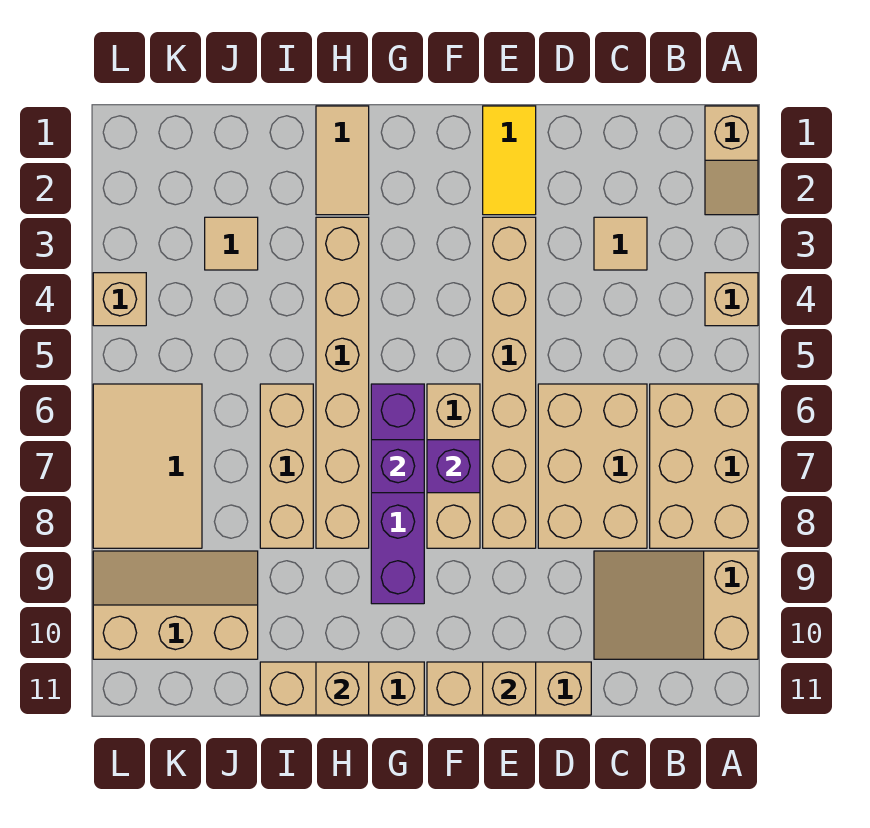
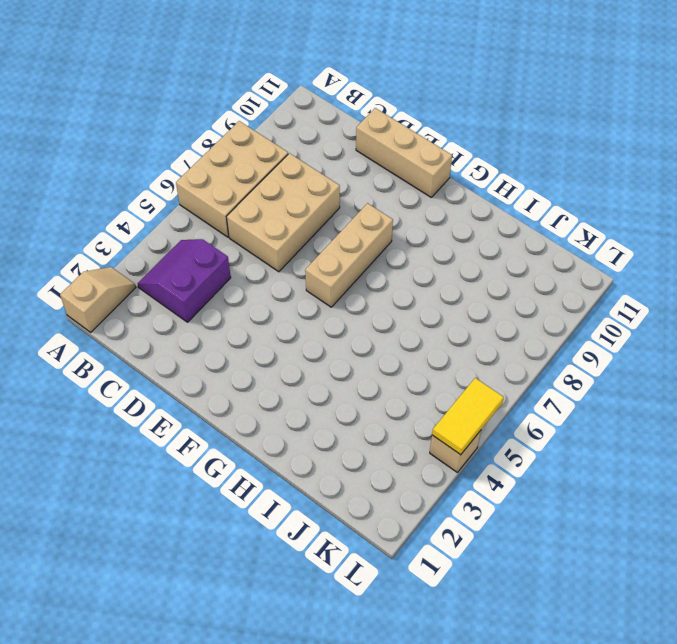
purple slope B3:C4 level 1 top C -> tan tile C3 level 1
yellow tile L4:L5 level 2 -> yellow tile E1:E2 level 1
none -> tan brick A4 level 1
none -> tan slope A9:C10 level 1 top A
none -> tan brick E3:E8 level 1

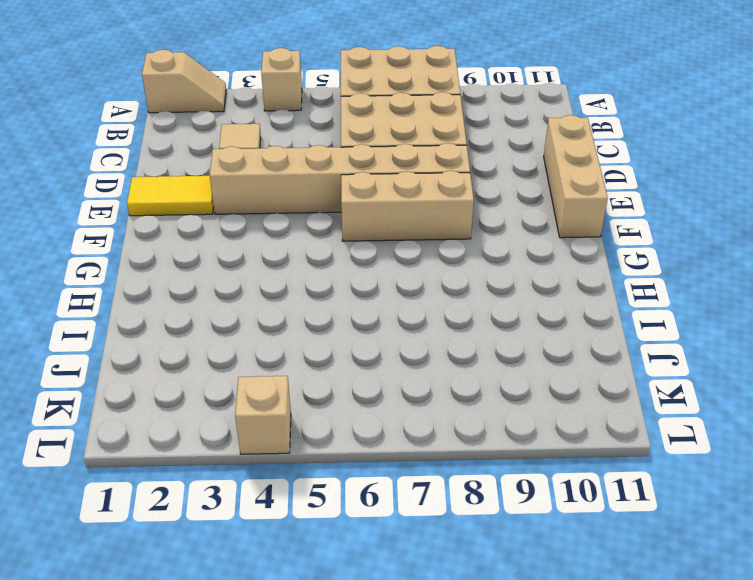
none -> tan slope A9:C10 level 1 top A
none -> purple brick G6:G9 level 1
none -> tan brick G11:I11 level 1

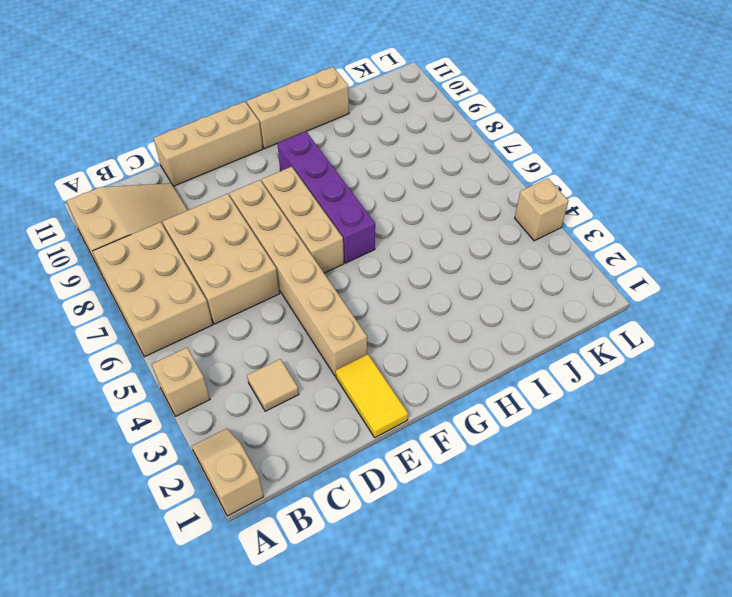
none -> tan tile H1:H2 level 1
none -> tan brick H3:H8 level 1
none -> tan brick I6:I8 level 1

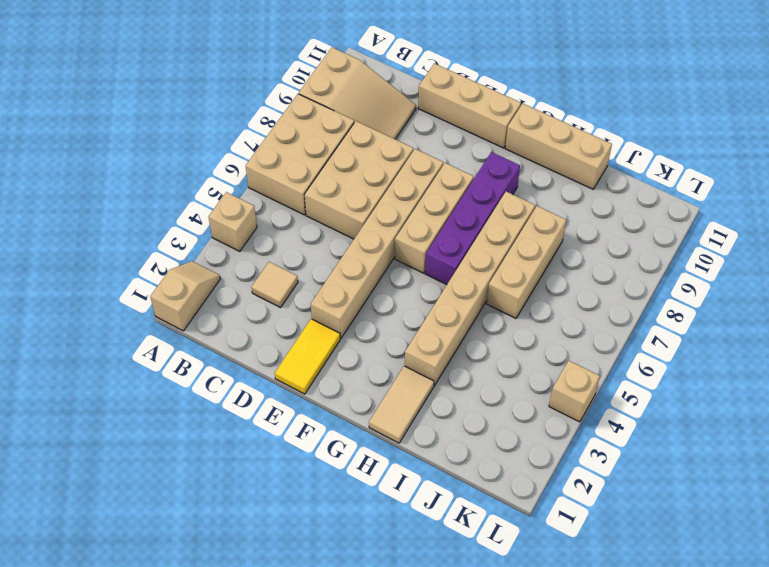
none -> tan tile J3 level 1
none -> tan slope J9:L10 level 1 top 10
none -> tan tile K6:L8 level 1

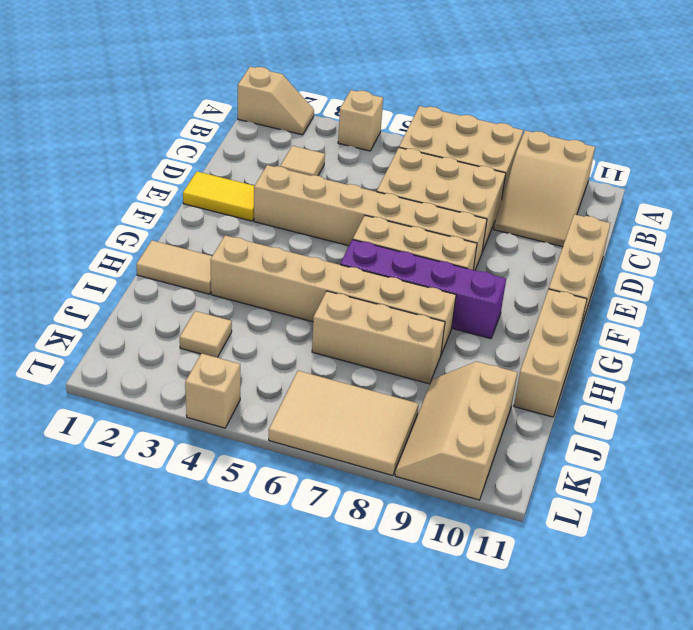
none -> tan brick E11 level 2
none -> purple brick F7 level 2
none -> purple brick G7 level 2

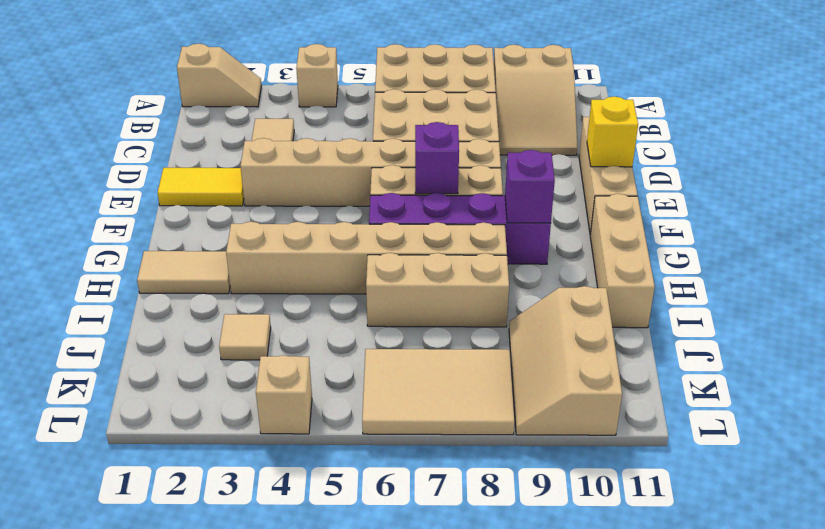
yellow brick E11 level 2 -> tan brick E11 level 2
purple brick G9 level 2 -> purple brick G7 level 2
none -> tan brick H11 level 2

